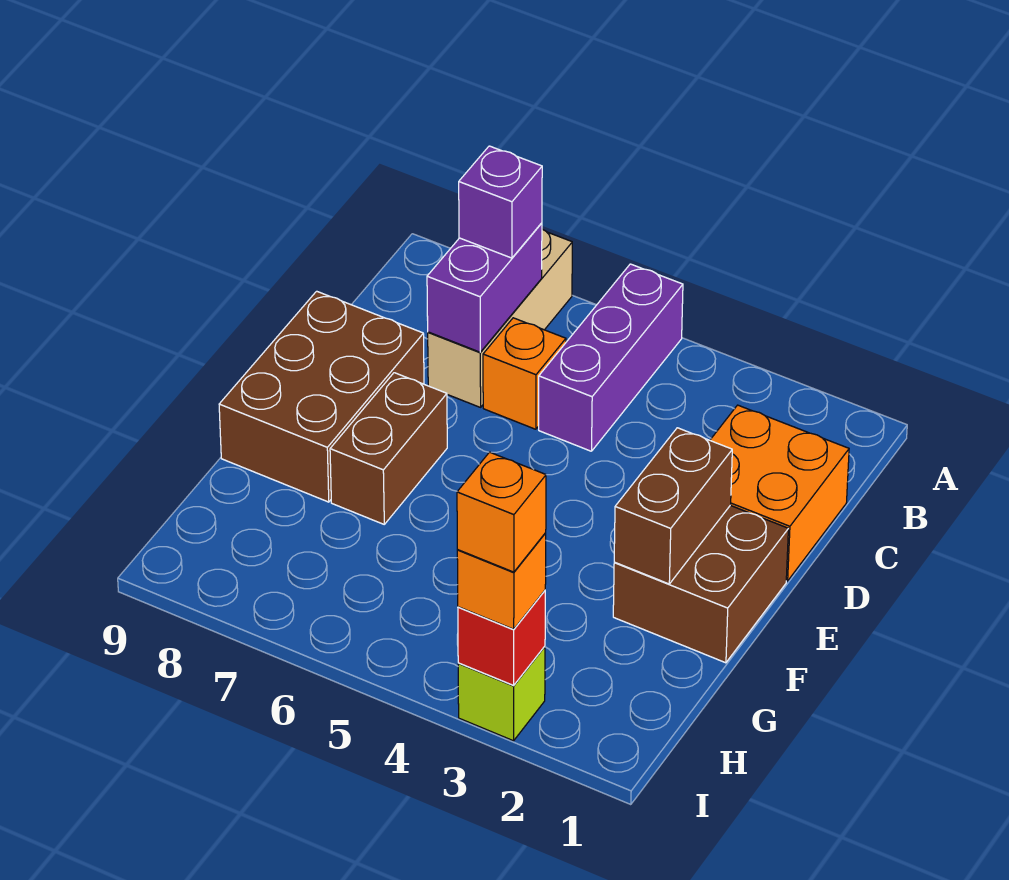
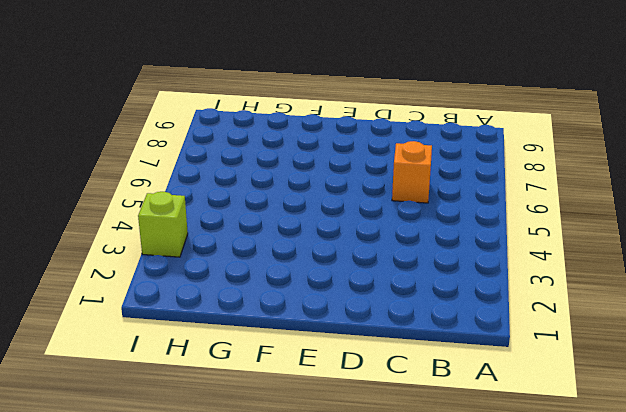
none -> purple brick A5:C5 level 1
none -> tan brick A7:C7 level 1
none -> orange brick C1:D2 level 1

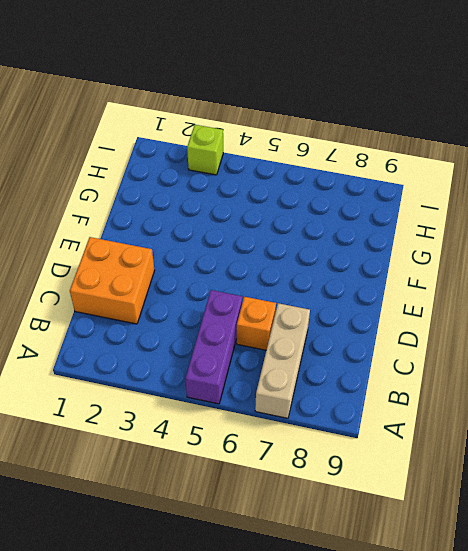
none -> brown brick D8:F9 level 1
none -> brown brick E1:F2 level 1
none -> brown brick E7:F7 level 1

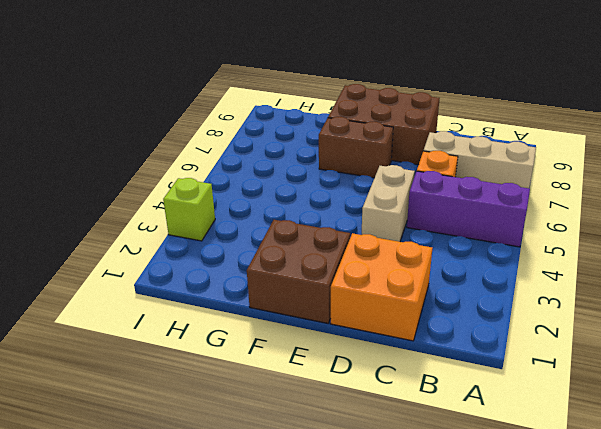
tan brick D4:D5 level 1 -> none
none -> purple brick B7:C7 level 2
none -> brown brick E2:F2 level 2
none -> red brick I3 level 2

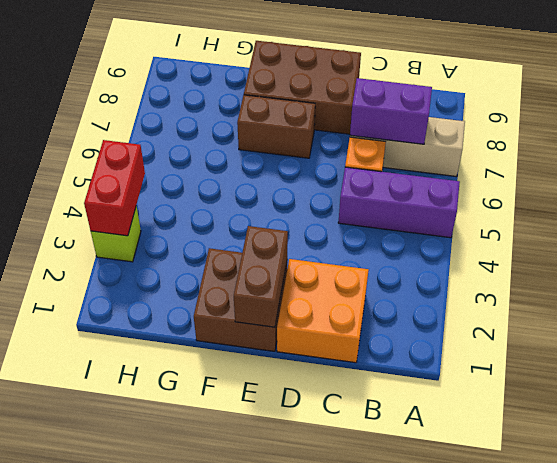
brown brick E1:E2 level 2 -> brown brick E2:F2 level 2
red brick I3:I4 level 2 -> red brick I3 level 2
none -> purple brick B7 level 3
none -> orange brick I3 level 3
none -> orange brick I3 level 4

